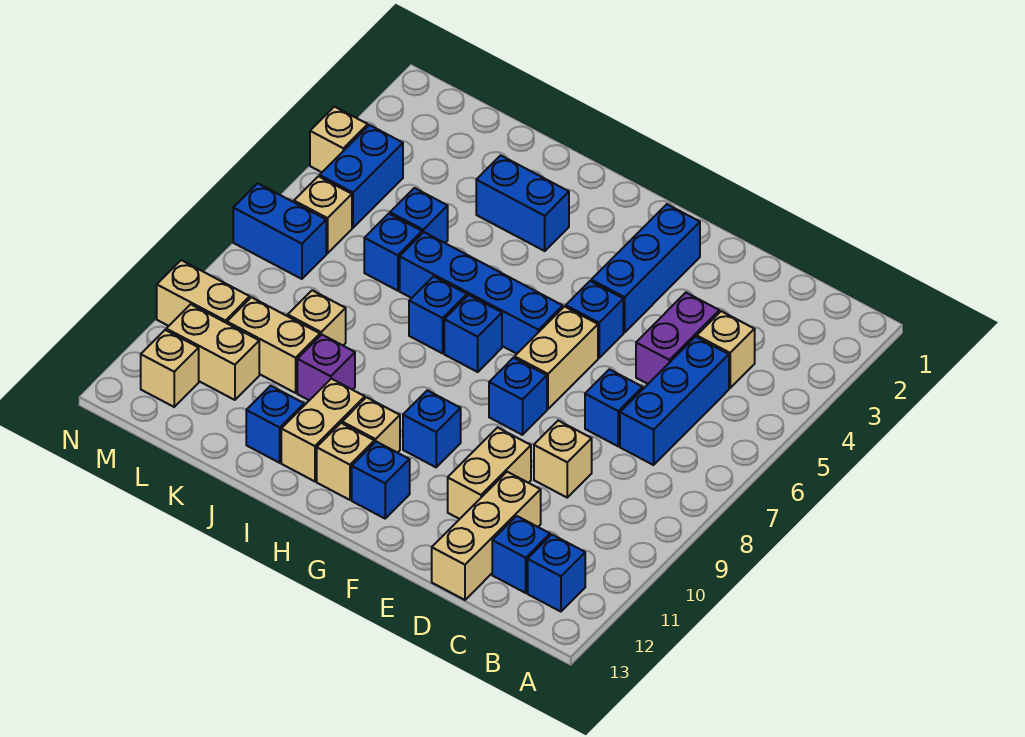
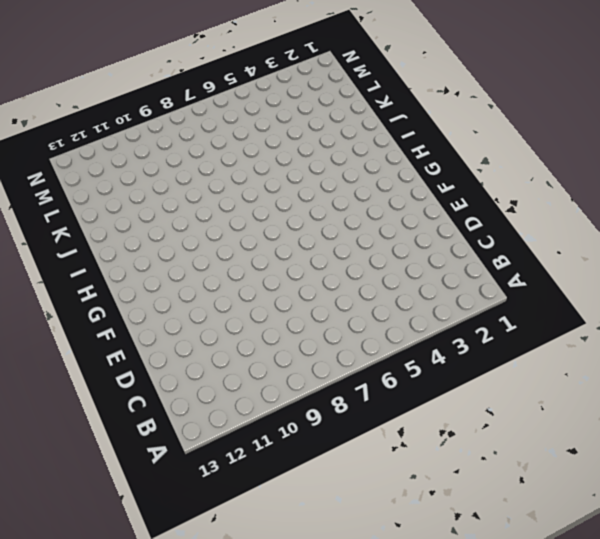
none -> blue brick B12 level 1
none -> tan brick C4 level 1
none -> blue brick C5:C7 level 1
none -> blue brick C12 level 1

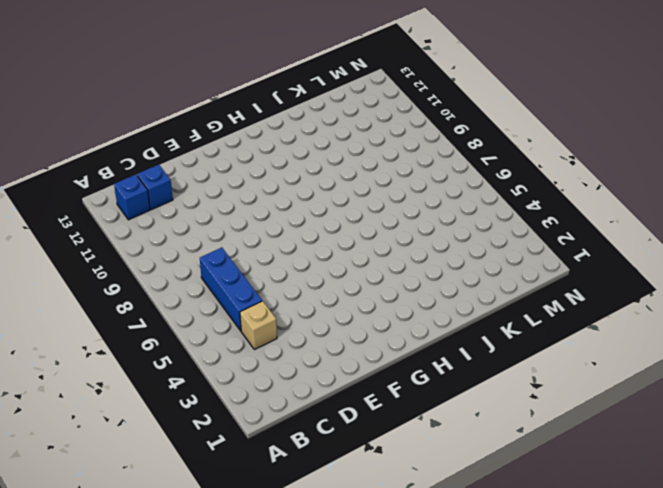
none -> purple brick D4:D5 level 1
none -> blue brick D7 level 1
none -> tan brick D9 level 1
none -> tan brick D11:D13 level 1

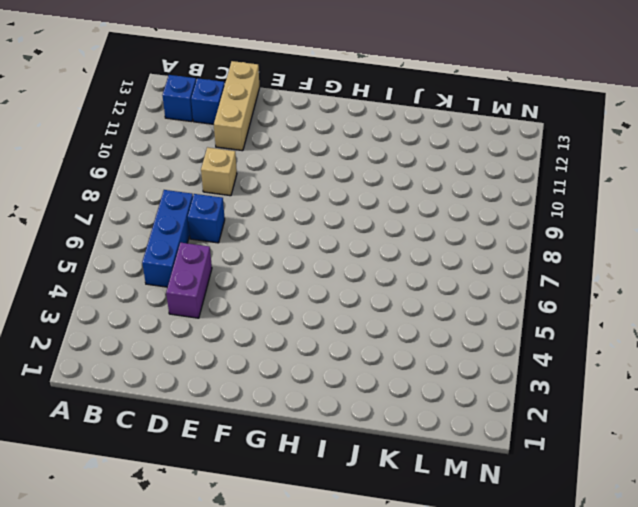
none -> tan brick C4 level 1
none -> tan brick E10:E11 level 1
none -> blue brick F2:F4 level 1
none -> blue brick F5 level 1

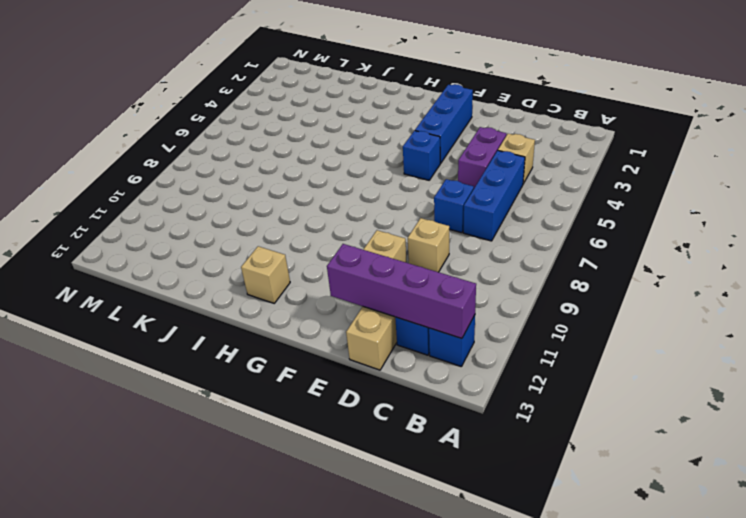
purple brick B12:E12 level 2 -> none
none -> tan brick F6:F7 level 1
none -> blue brick F8 level 1
none -> blue brick G6:J6 level 1
none -> blue brick G10 level 1

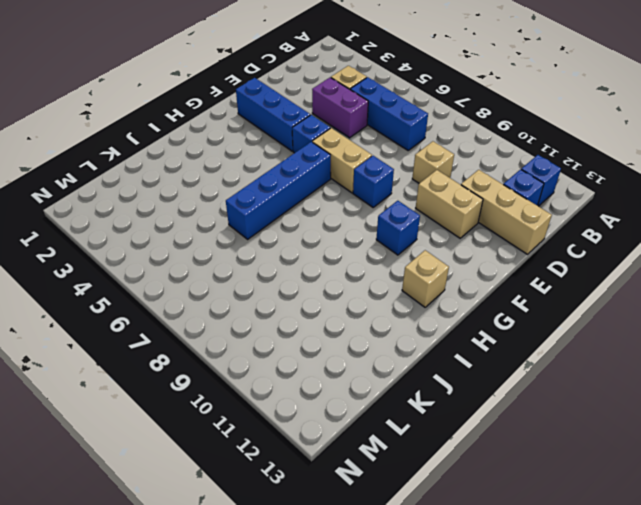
none -> blue brick D7 level 1
none -> blue brick G12 level 1
none -> blue brick H7 level 1
none -> tan brick H11 level 1

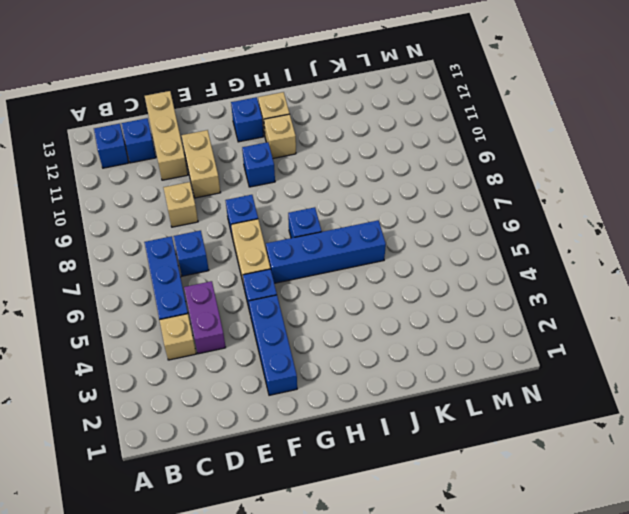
none -> blue brick I3:J3 level 1
none -> blue brick I7 level 1
none -> tan brick I11:I12 level 1
none -> purple brick J10 level 1

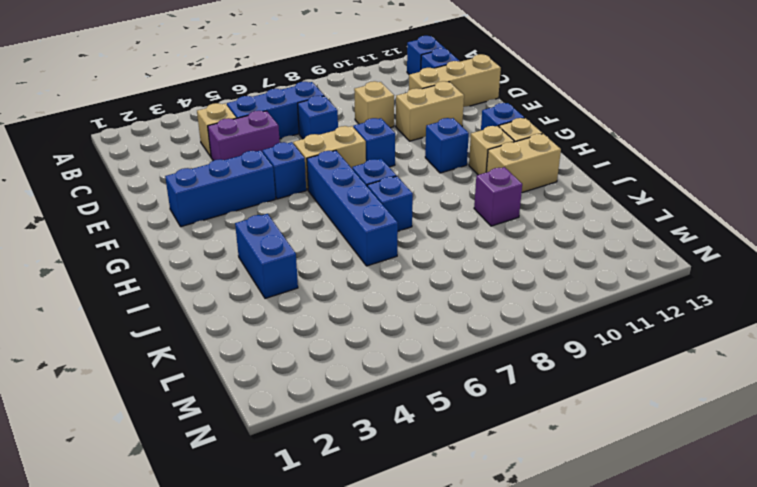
none -> blue brick J12 level 1
none -> blue brick K5 level 1
none -> blue brick K6 level 1
none -> tan brick K9 level 1

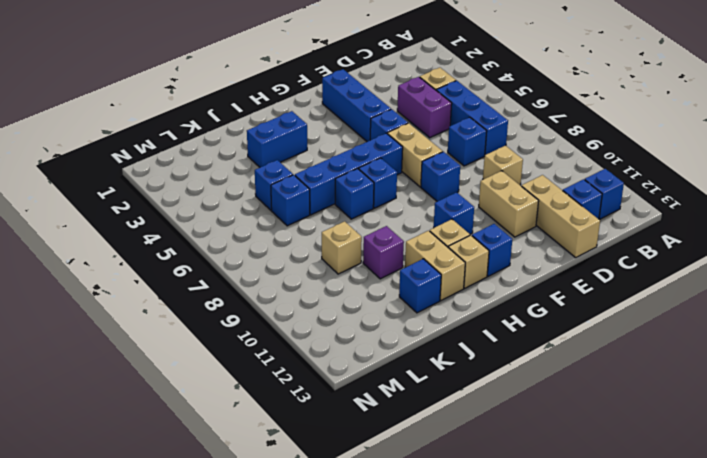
none -> tan brick K10:L10 level 1
none -> tan brick L11:M11 level 1
none -> blue brick M4:M5 level 1
none -> tan brick M6 level 1

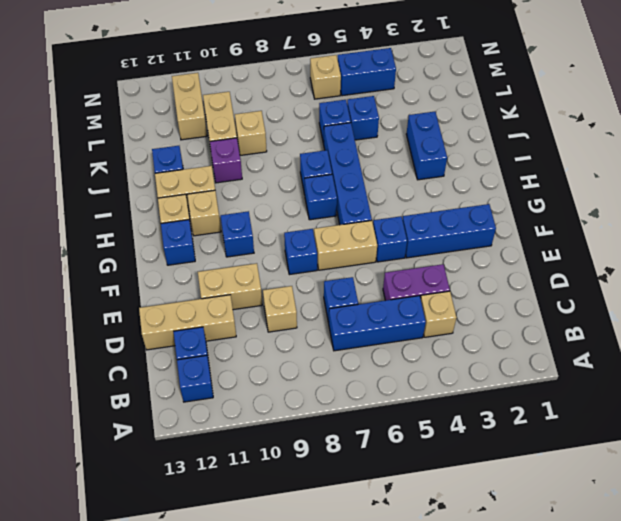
none -> blue brick M7:N7 level 1
none -> tan brick M10:N10 level 1
none -> tan brick M12 level 1
none -> tan brick N4 level 1

